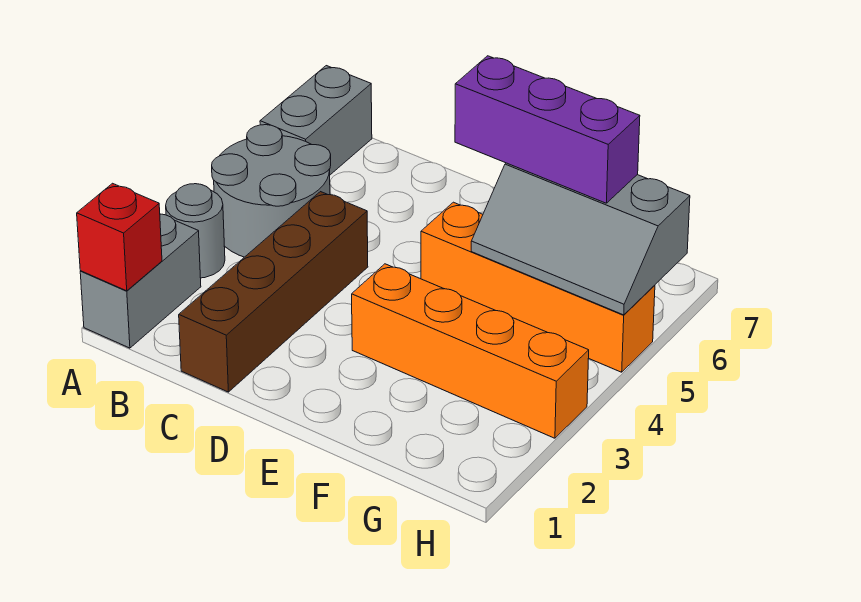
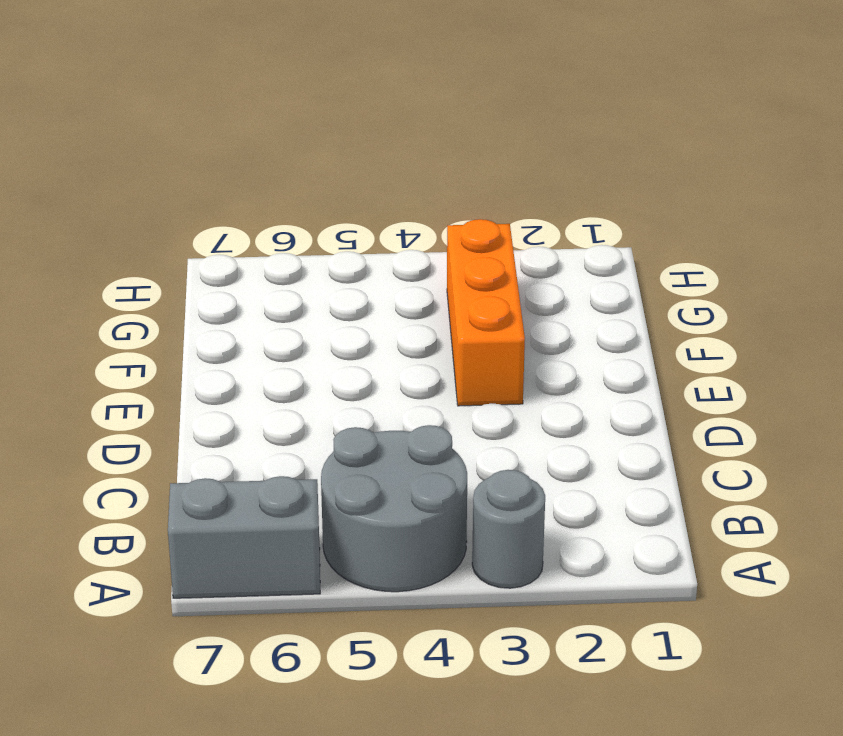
orange brick E3:G3 level 1 -> orange brick E3:H3 level 1
none -> grey brick A1:A2 level 1
none -> brown brick C1:C4 level 1

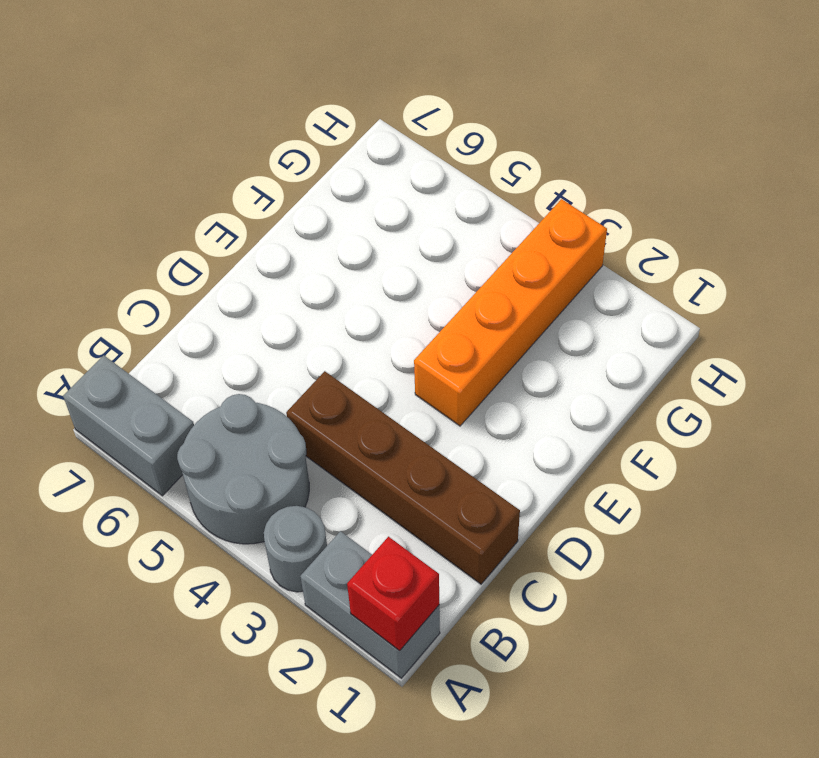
none -> orange brick E5:H5 level 1
none -> grey slope F5:H6 level 2 top 6

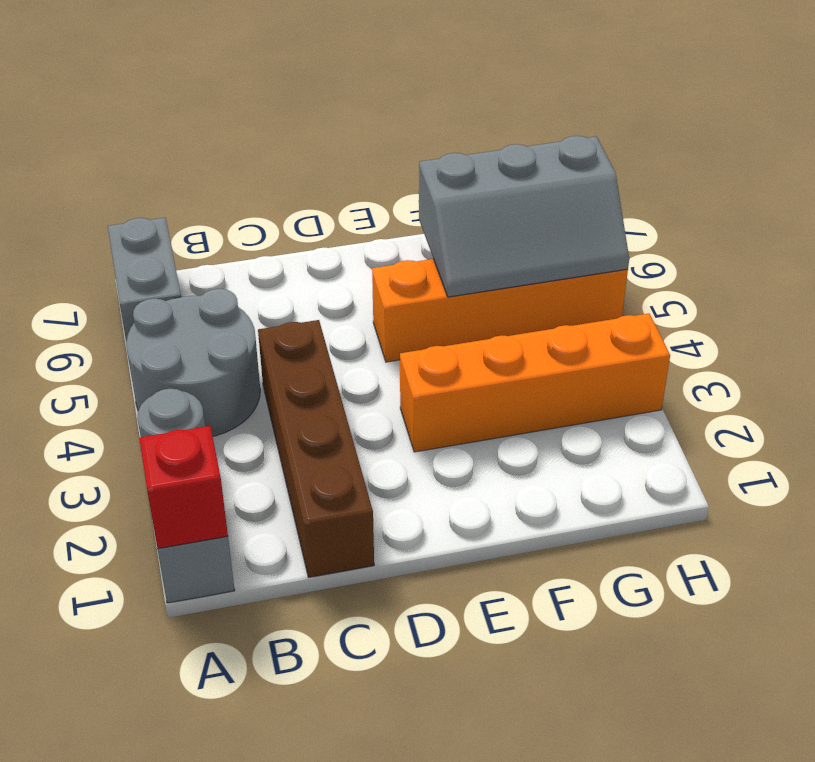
none -> purple brick E6:G6 level 3

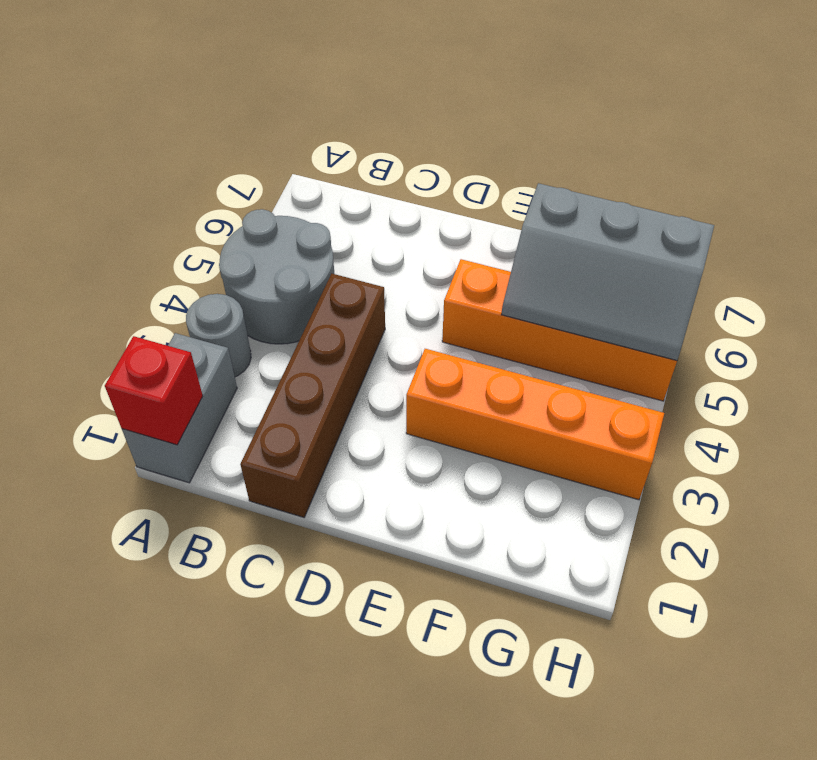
none -> grey brick A6:A7 level 1
none -> purple brick E6:G6 level 3

